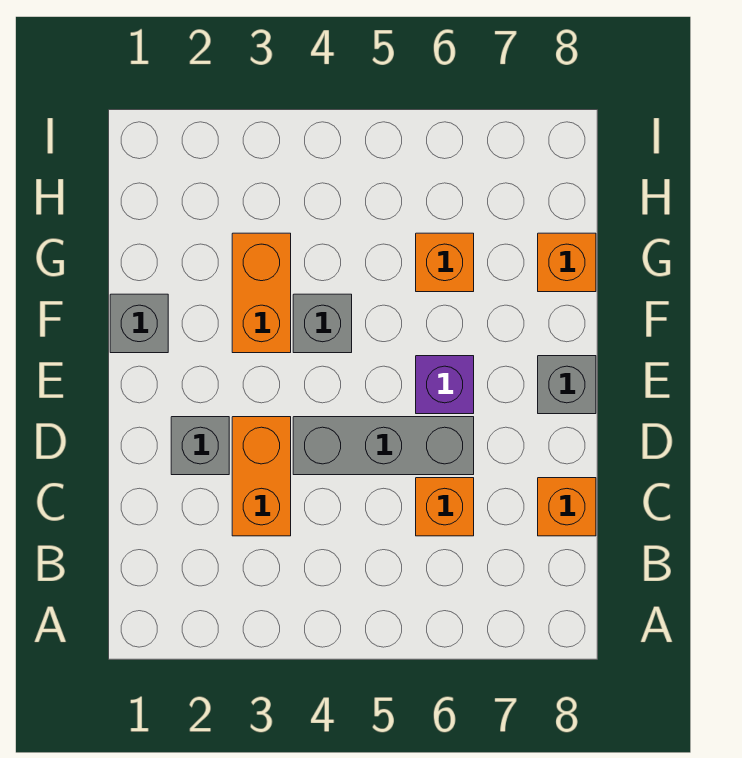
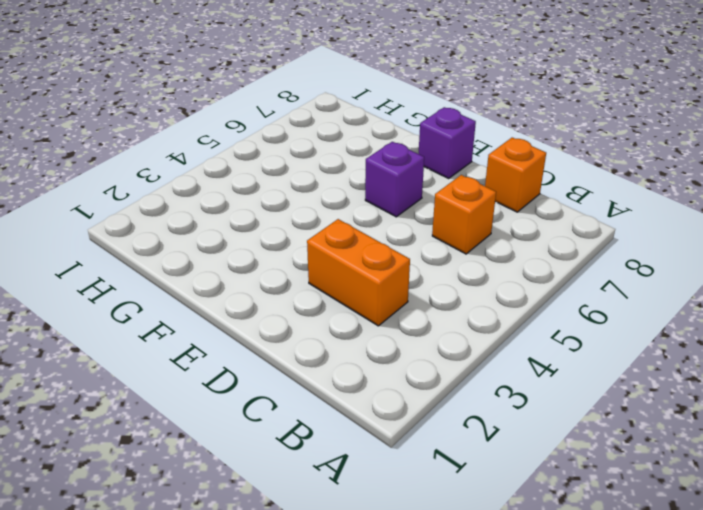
purple brick E8 level 1 -> grey brick E8 level 1
none -> grey brick D2 level 1
none -> grey brick D4:D6 level 1
none -> grey brick F1 level 1

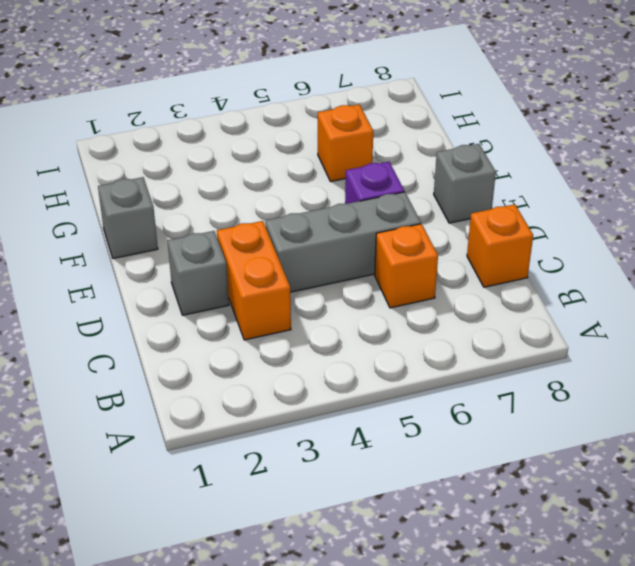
none -> orange brick F3:G3 level 1
none -> grey brick F4 level 1
none -> orange brick G8 level 1

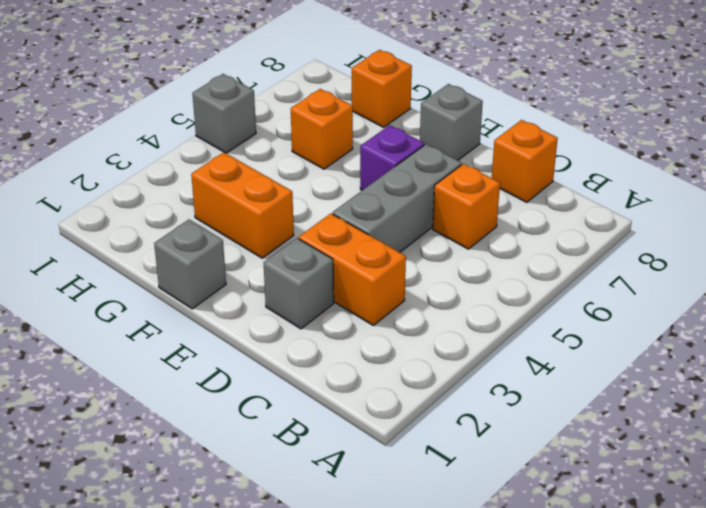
grey brick I5 level 1 -> grey brick F4 level 1

